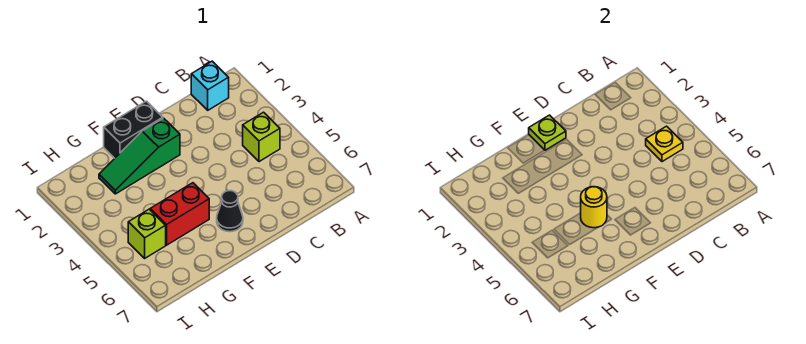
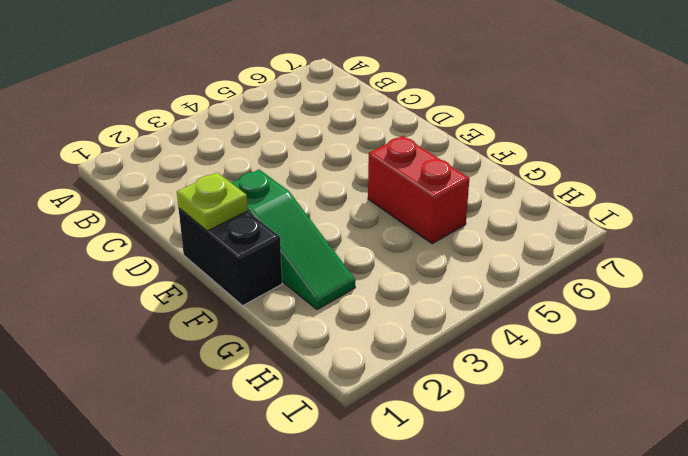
none -> cyan brick B1 level 1
none -> lime brick B4 level 1

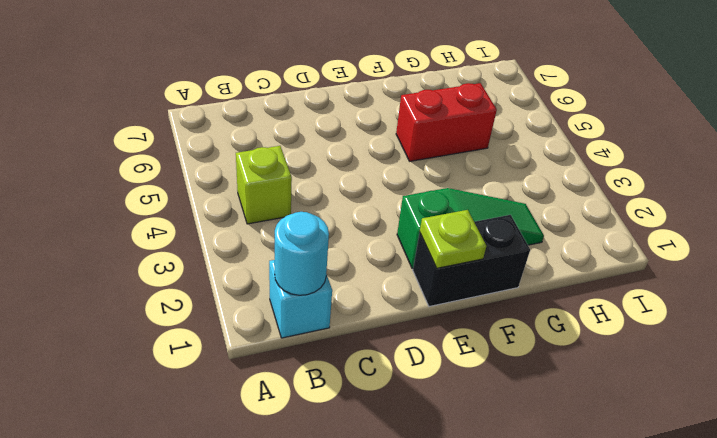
cyan round brick B1 level 2 -> none
none -> black cone E6 level 1
none -> lime brick H5 level 1

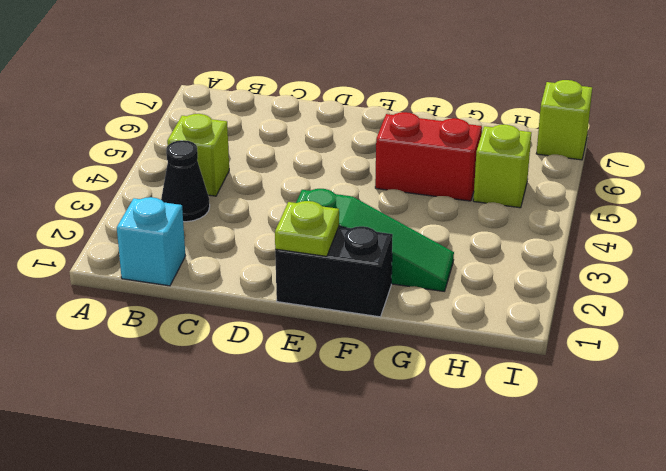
black cone B3 level 1 -> black cone E6 level 1
lime brick I7 level 1 -> none
none -> yellow plate B4 level 2
none -> yellow round brick F5 level 2

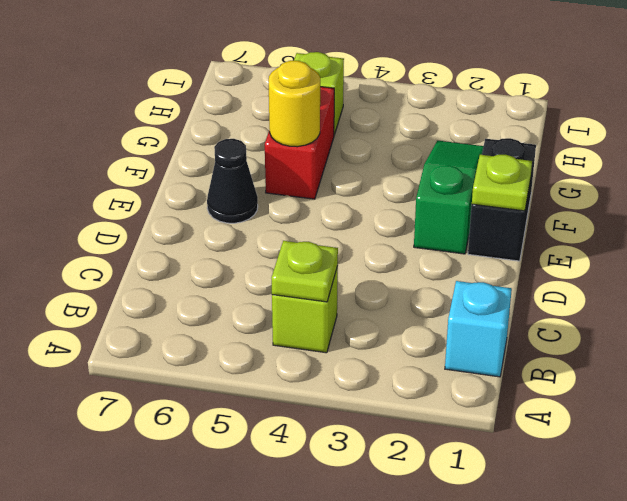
lime plate B4 level 2 -> yellow plate B4 level 2

